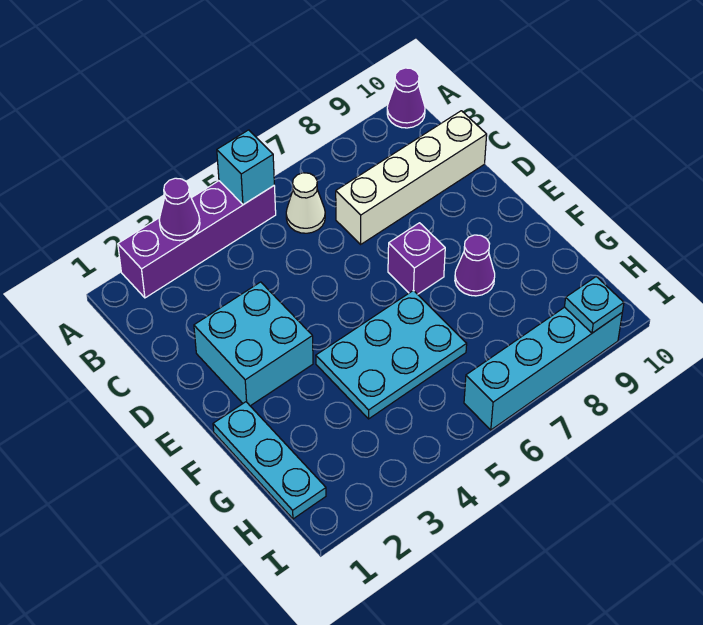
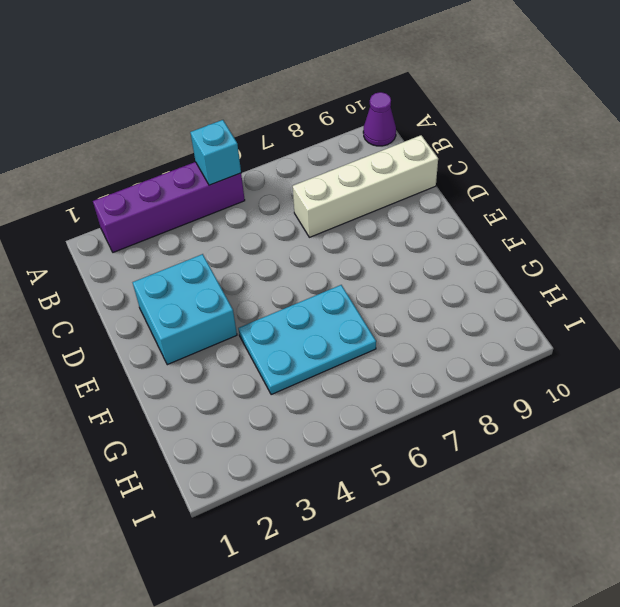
none -> white cone B6 level 1
none -> purple brick E7 level 1
none -> cyan plate F1:H1 level 1

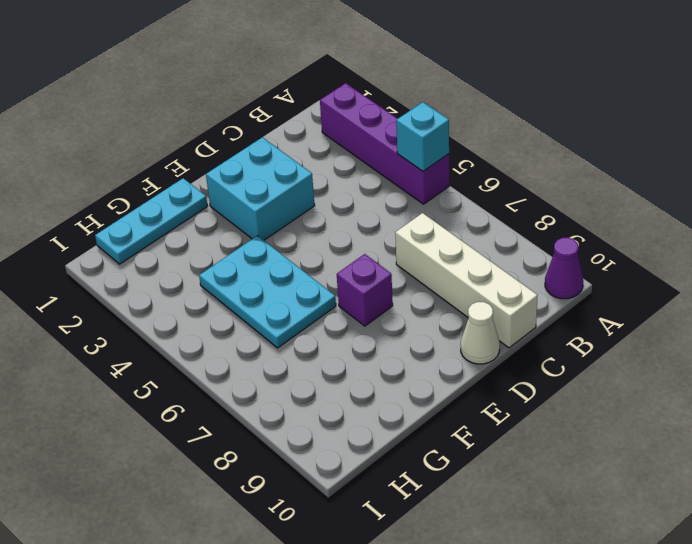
white cone D10 level 1 -> white cone B6 level 1
none -> purple cone F8 level 1
none -> cyan brick I6:I9 level 1
none -> purple cone A3 level 2

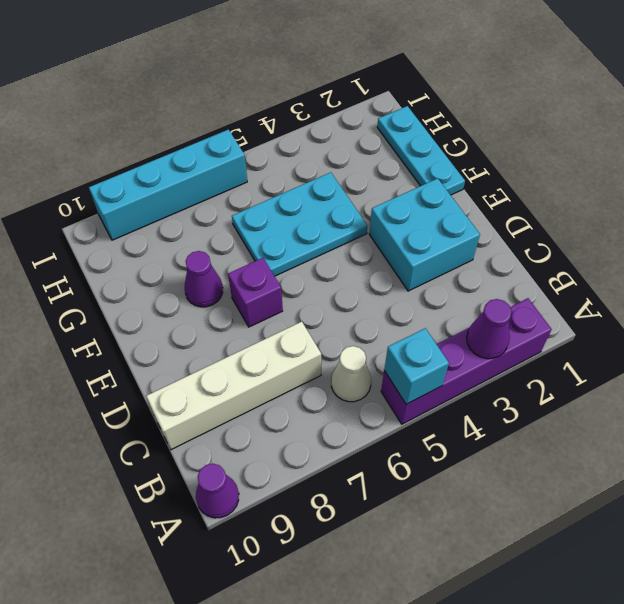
none -> cyan plate I9 level 2

